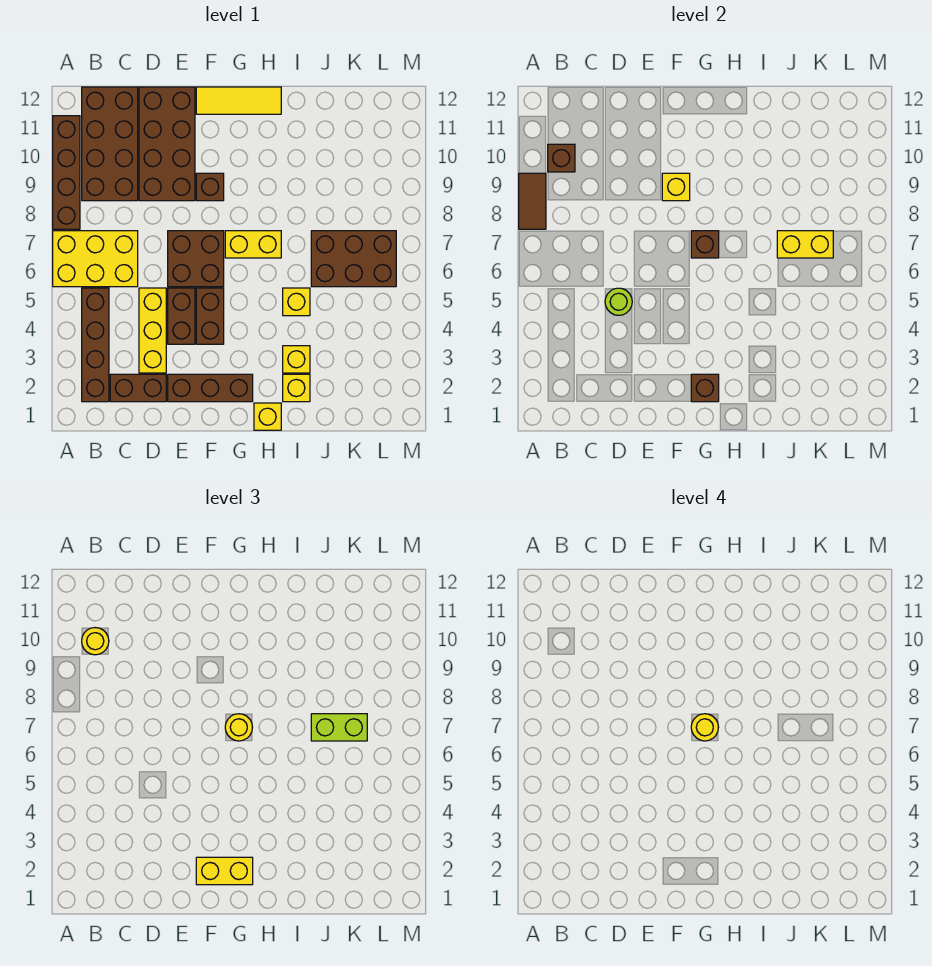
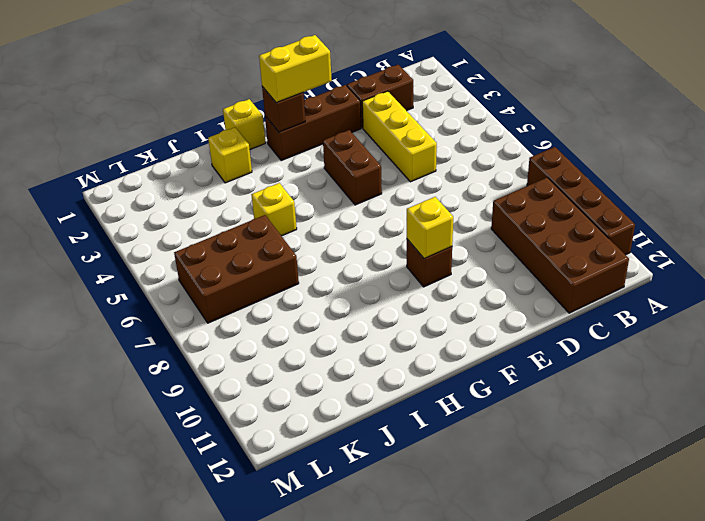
none -> yellow brick A6:C7 level 1
none -> brown brick B2:B5 level 1
none -> brown brick D9:E12 level 1
none -> brown brick E4:E5 level 1

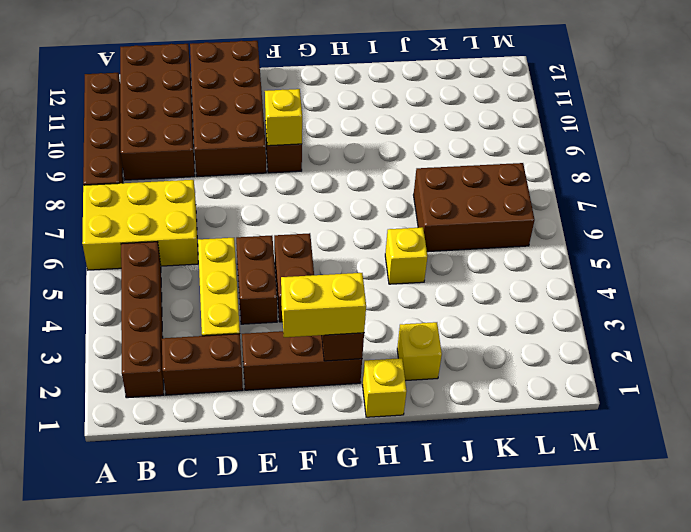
none -> brown brick E6:F7 level 1
none -> yellow tile F12:H12 level 1
none -> yellow brick G7:H7 level 1
none -> yellow brick I3 level 1

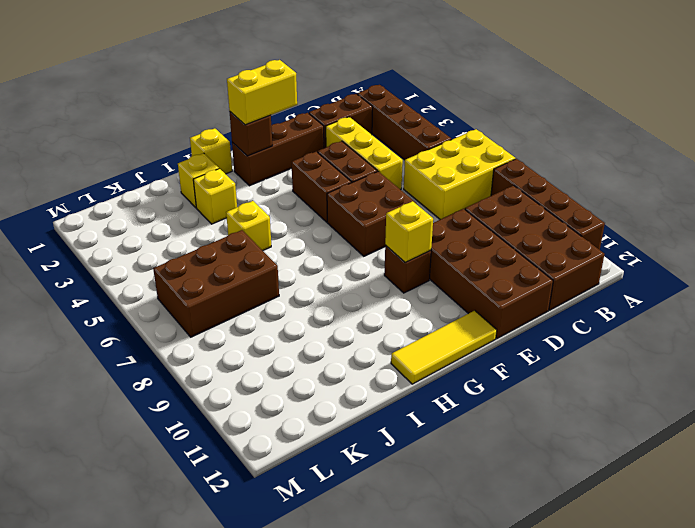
none -> yellow brick G7:H7 level 1
none -> brown tile A8:A9 level 2
none -> brown brick B10 level 2
none -> lime round brick D5 level 2

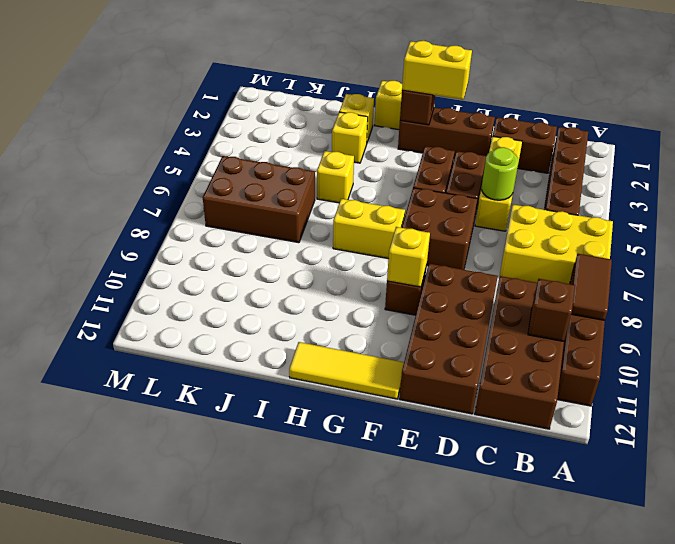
none -> brown brick G7 level 2
none -> yellow brick J7:K7 level 2
none -> yellow round brick B10 level 3
none -> yellow round brick G7 level 3

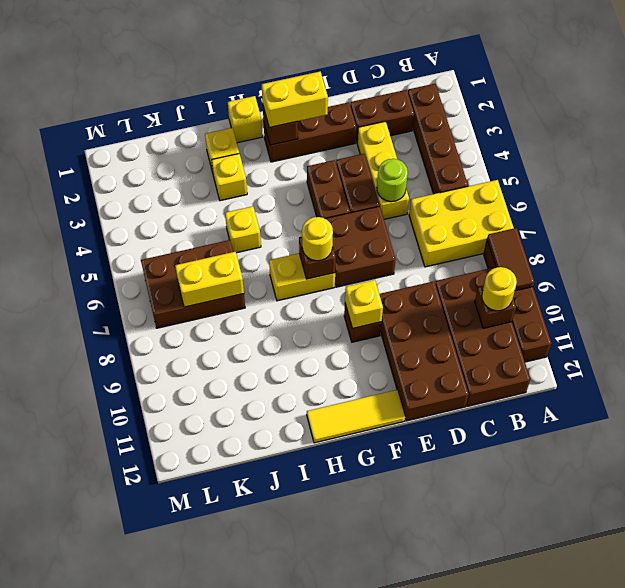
none -> lime brick J7:K7 level 3
none -> yellow round brick G7 level 4

